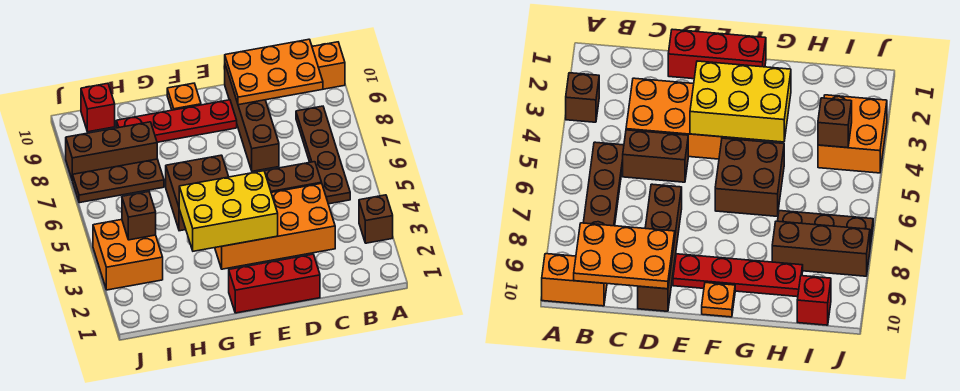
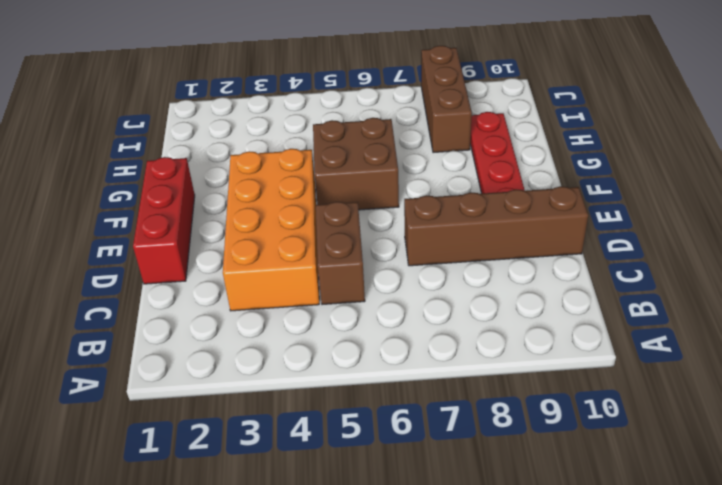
none -> brown brick A3 level 1
none -> orange brick A10:B10 level 1
none -> brown plate B5:B8 level 1

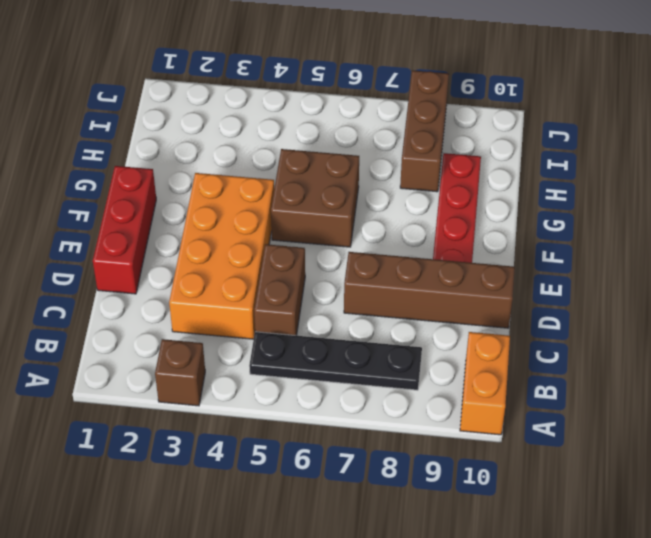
black plate B5:B8 level 1 -> brown plate B5:B8 level 1
none -> orange plate F10 level 1
none -> brown plate H7:J7 level 1
none -> orange brick I3:J4 level 1

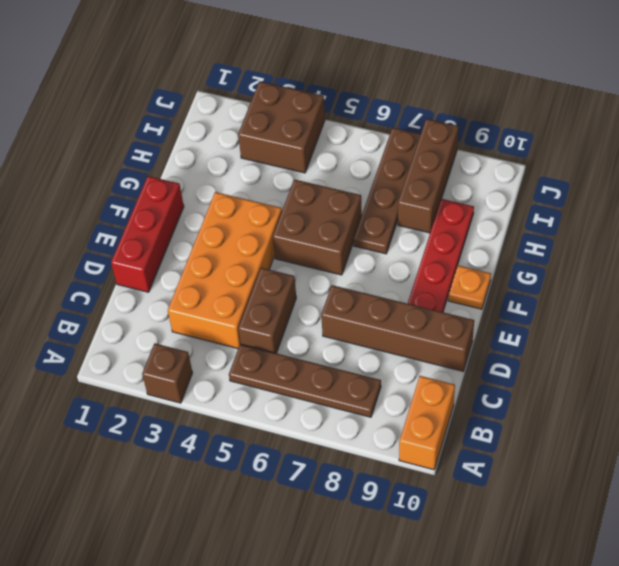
brown plate G7:J7 level 1 -> brown plate H7:J7 level 1
brown brick I3:J4 level 1 -> orange brick I3:J4 level 1
none -> red brick I10 level 1
none -> orange plate B9:D10 level 2
none -> yellow brick E3:G4 level 2

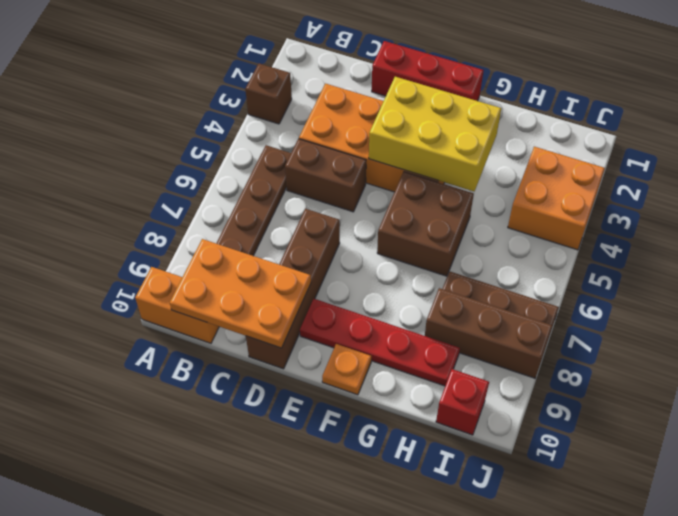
none -> brown brick I4 level 2

